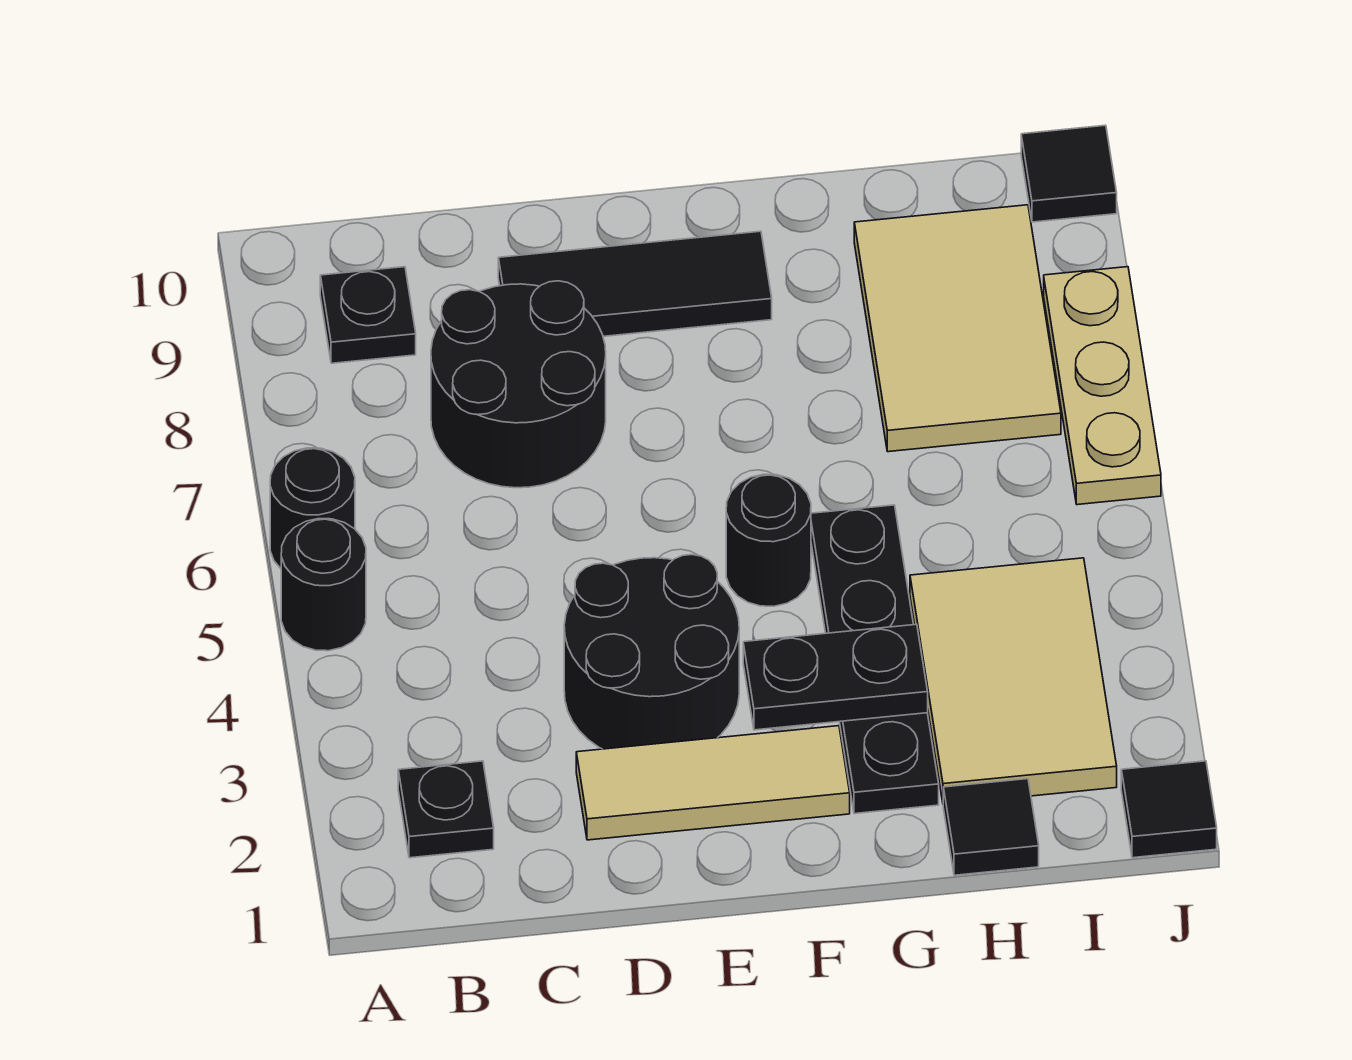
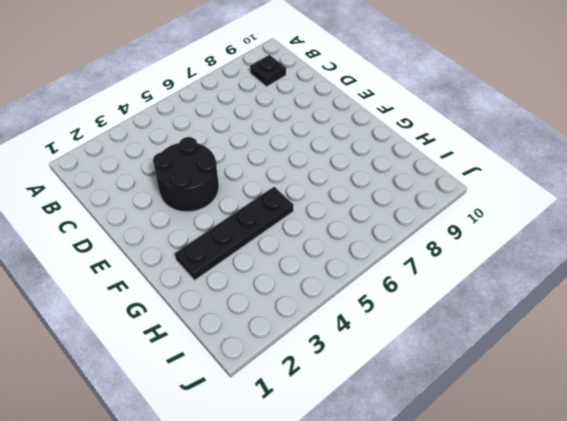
none -> black round brick A5 level 1
none -> black round brick A6 level 1
none -> black plate B2 level 1

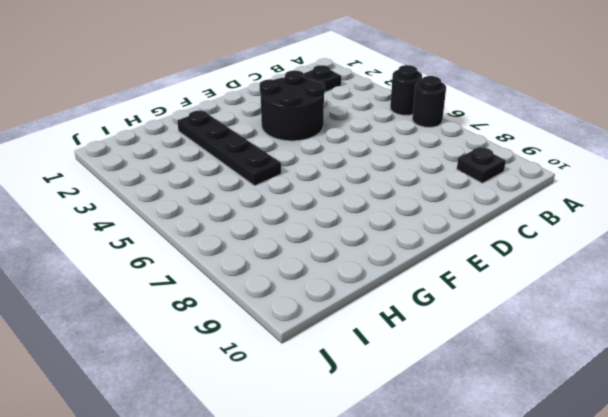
none -> black round brick C7:D8 level 1
none -> tan tile D2:F2 level 1
none -> black tile D9:F9 level 1

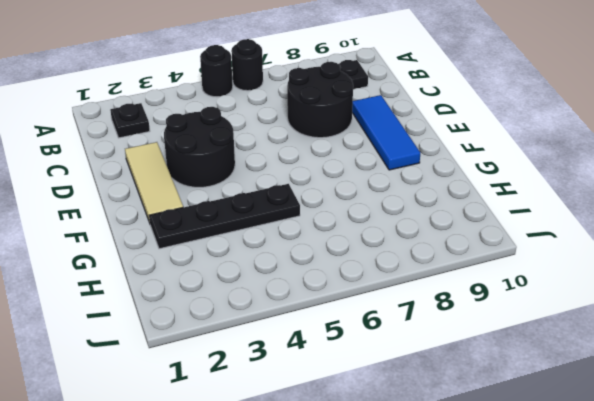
blue tile D9:F9 level 1 -> black tile D9:F9 level 1
none -> black round brick F5 level 1
none -> black tile H1 level 1
none -> tan tile H2:I4 level 1

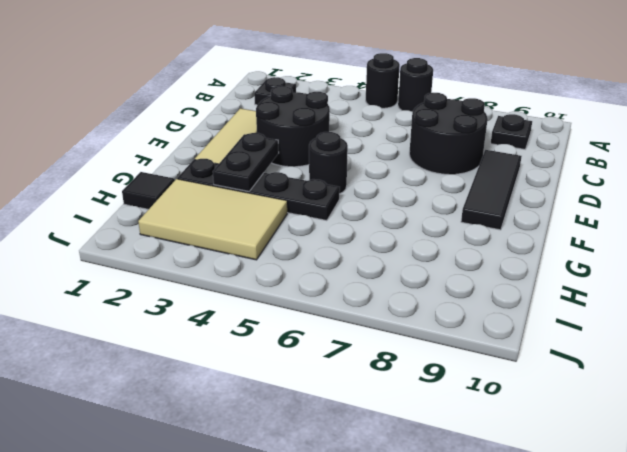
none -> tan tile H7:I9 level 1
none -> black tile J1 level 1
none -> tan plate J6:J8 level 1

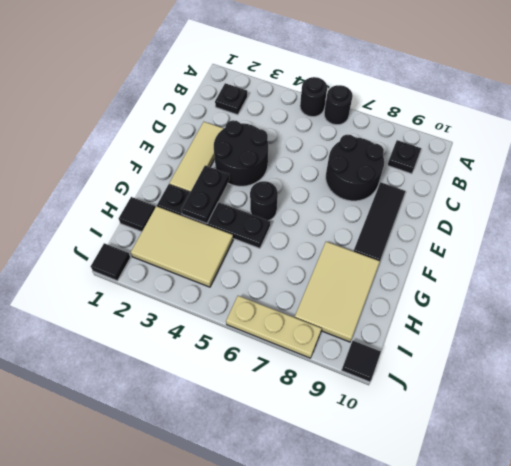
tan tile G8:I9 level 1 -> tan tile H7:I9 level 1

